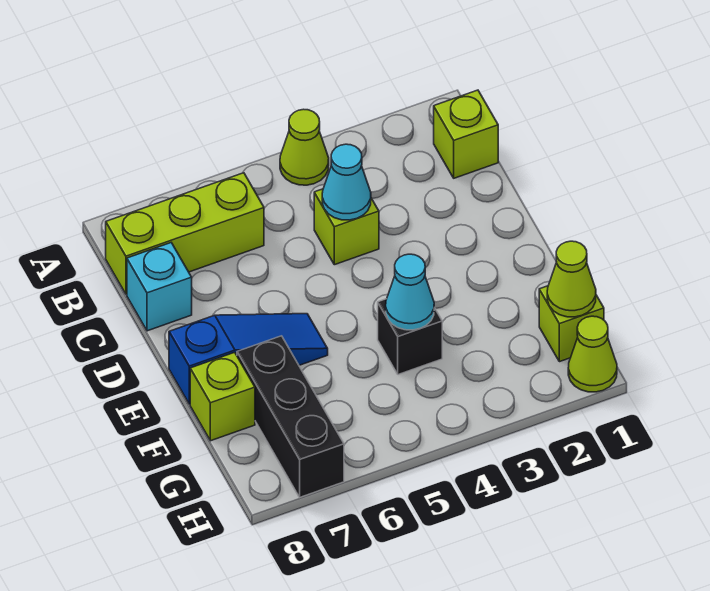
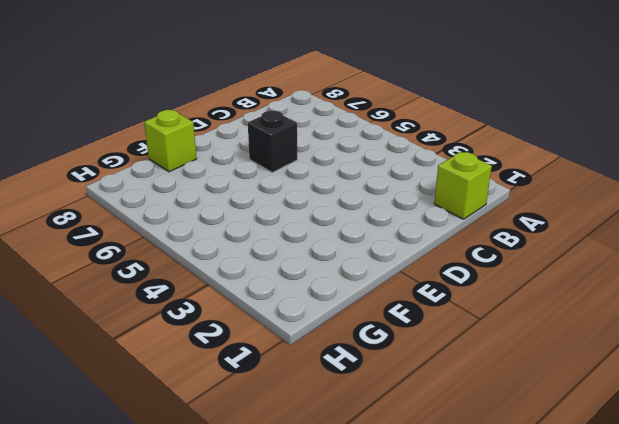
black brick D6 level 1 -> black brick F4 level 1
none -> lime cone A4 level 1
none -> lime brick B6:B8 level 1
none -> lime brick C4 level 1

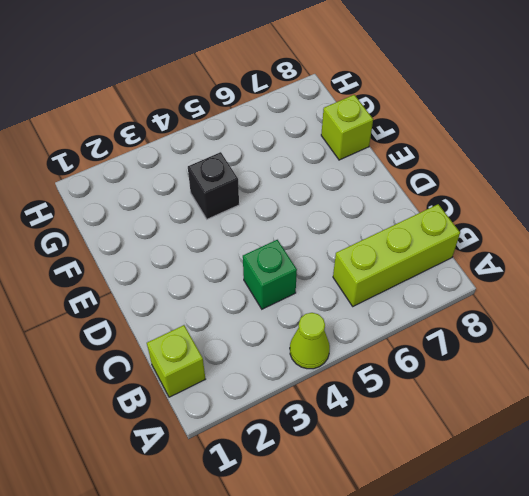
green brick C4 level 1 -> lime brick C4 level 1
none -> cyan brick C8 level 1
none -> blue slope E6:E8 level 1 top 8
none -> black brick F7:H7 level 1

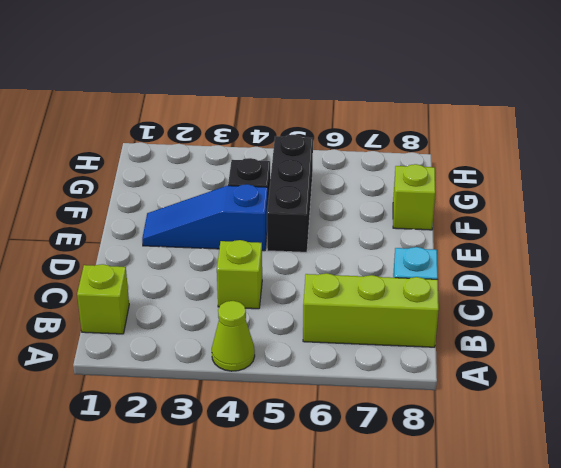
blue slope E2:E4 level 1 top 4 -> blue slope E6:E8 level 1 top 8
black brick E5:G5 level 1 -> black brick F7:H7 level 1
none -> lime brick G1 level 1
none -> lime cone H1 level 1
none -> cyan cone C4 level 2

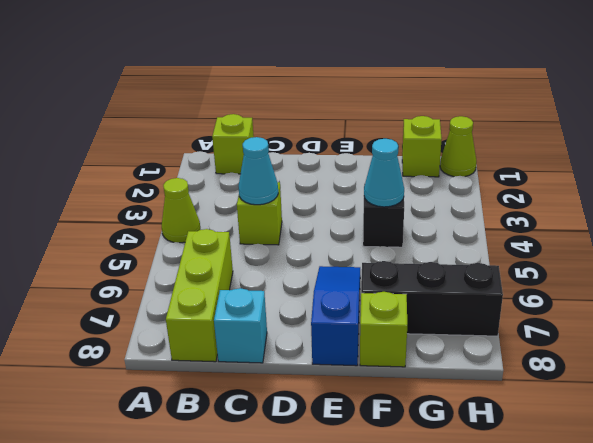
none -> lime cone G1 level 2

